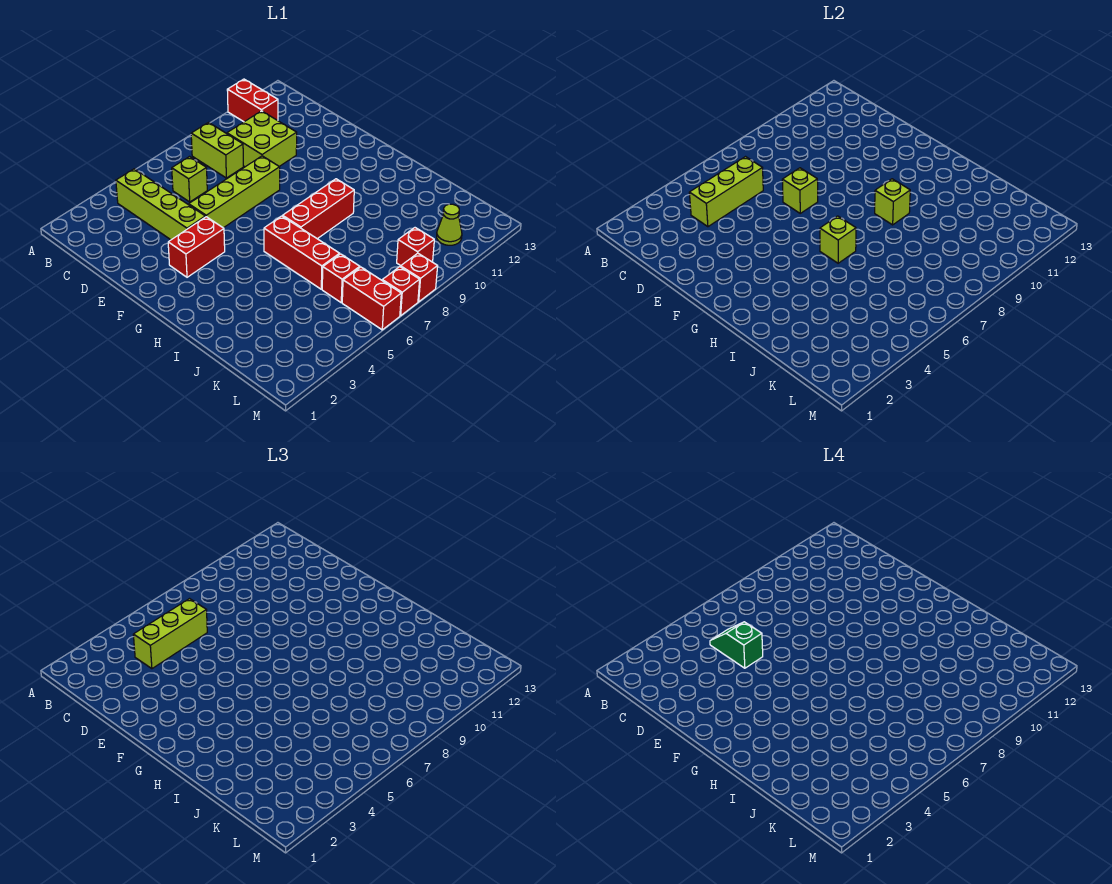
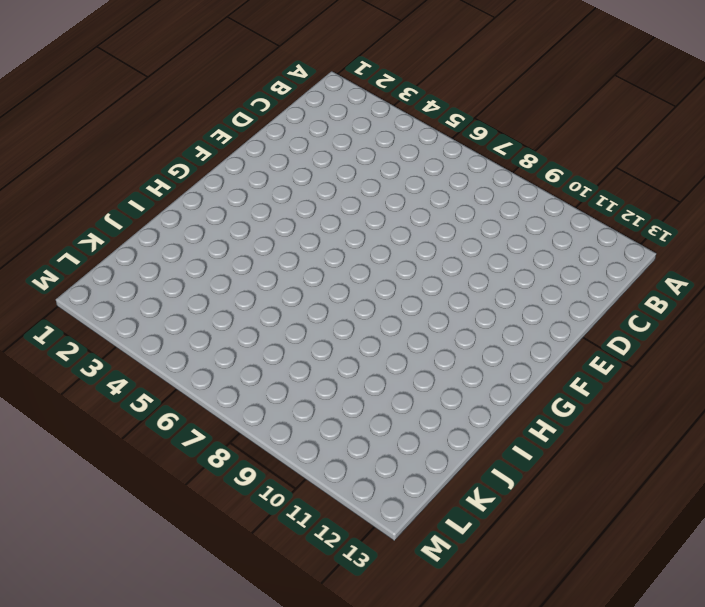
none -> red brick A11:B11 level 1
none -> lime brick B4:E4 level 1
none -> lime brick B8:C8 level 1

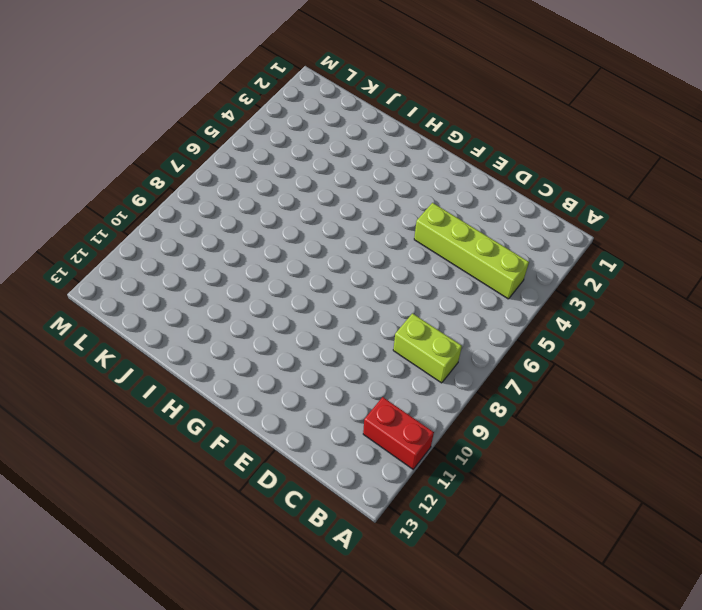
none -> lime brick C6 level 1
none -> lime brick C9:D10 level 1
none -> lime brick E5:E8 level 1

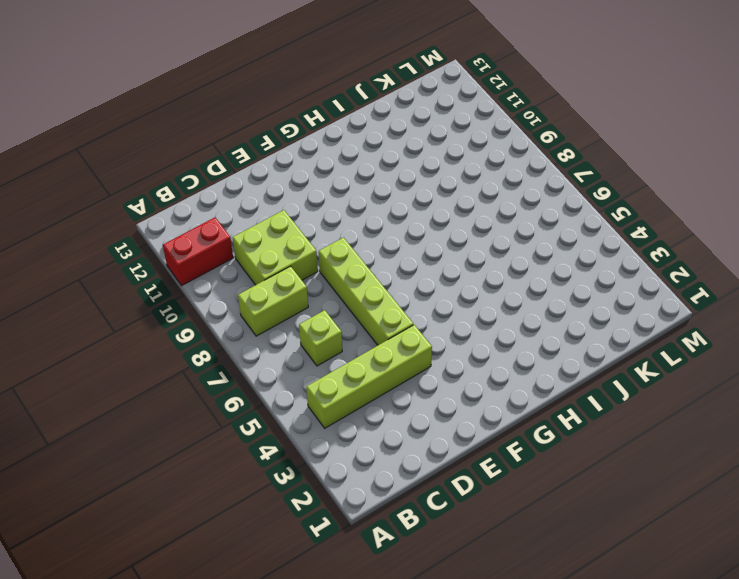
none -> red brick F3:F4 level 1
none -> red brick H6:J6 level 1
none -> red brick H7:H9 level 1

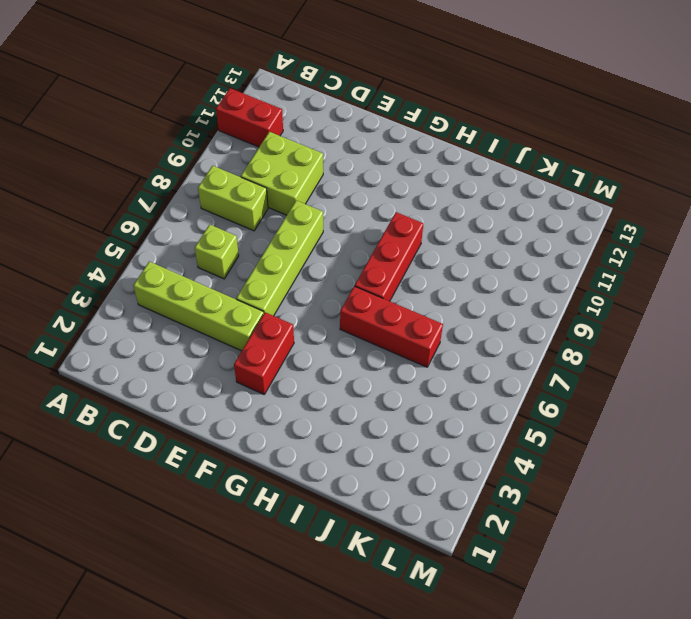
none -> red brick K6 level 1
none -> red brick L6:M6 level 1
none -> red brick L9 level 1

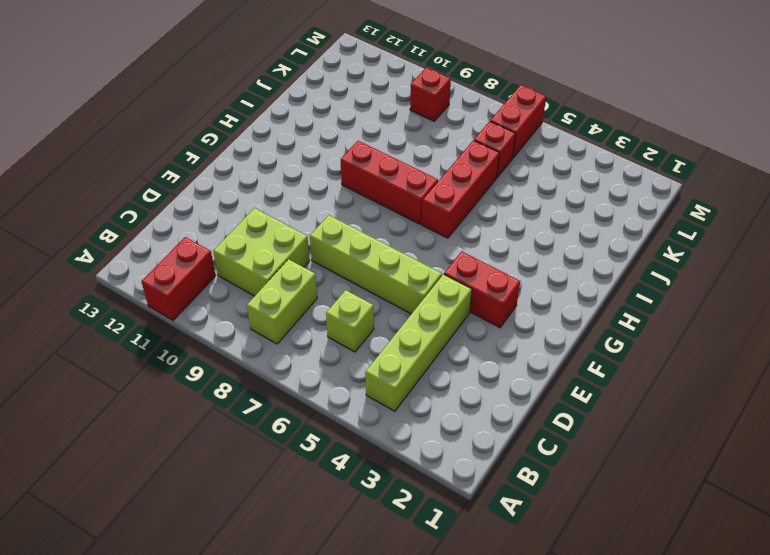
none -> lime cone L11 level 1
none -> red brick M7 level 1
none -> red brick M8 level 1

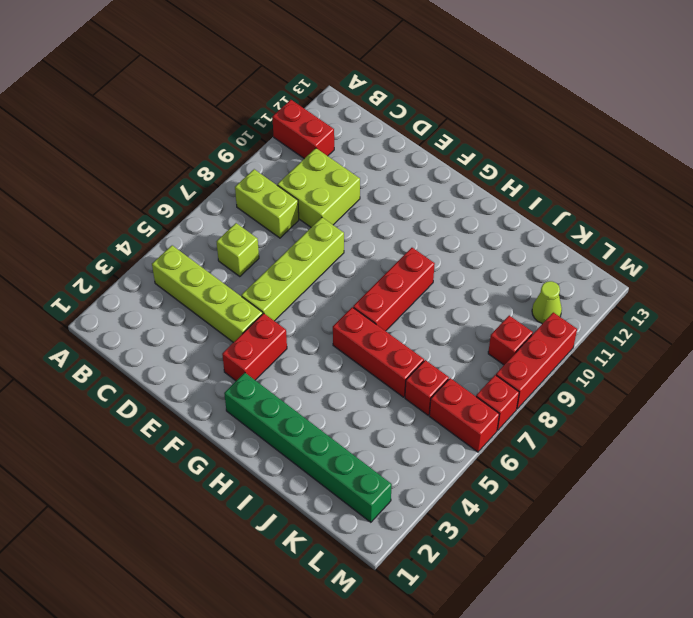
green brick G2:L2 level 1 -> none
red brick M8:M10 level 1 -> red brick M8 level 1
none -> lime brick C4:C6 level 2
none -> lime brick E7 level 2
none -> lime brick H6 level 2

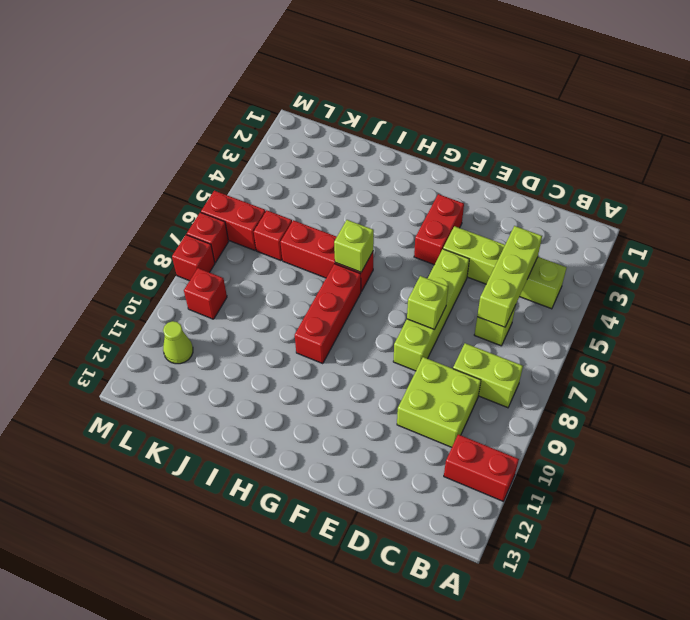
none -> lime brick H9 level 2
none -> lime brick C4:C6 level 3
none -> green slope C5:D5 level 4 top D

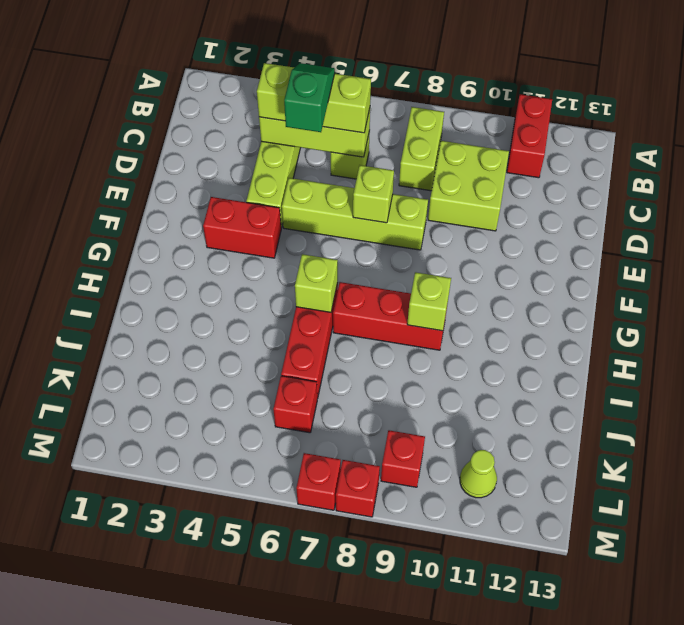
none -> red brick L6:M6 level 1

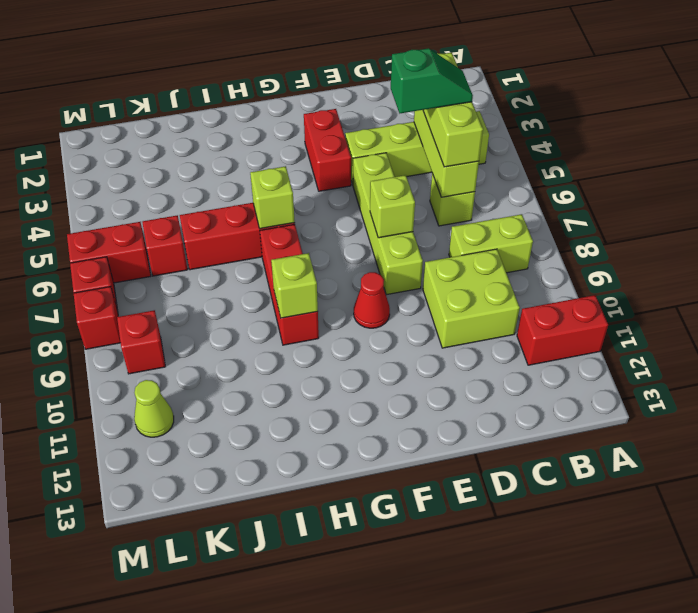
red cone F9 level 1 -> none

